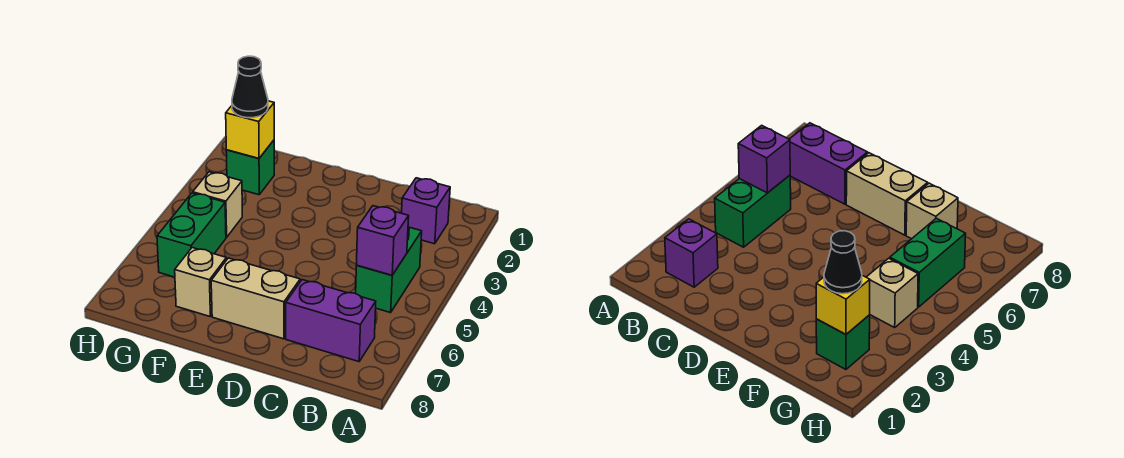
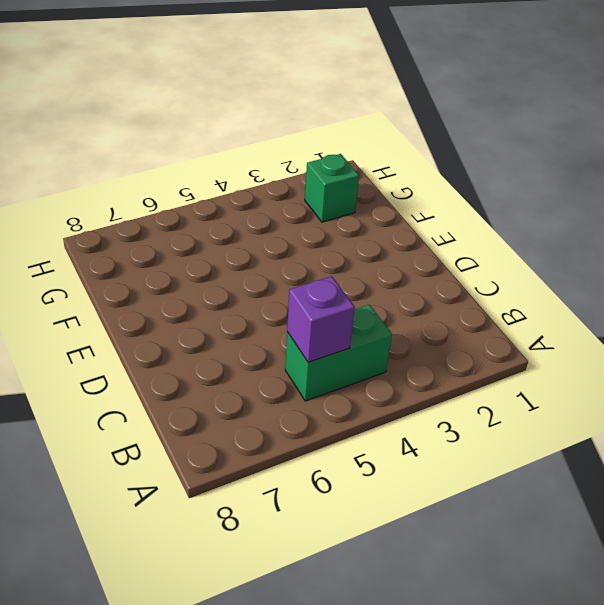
none -> purple brick B2 level 1
none -> purple brick B7:C7 level 1

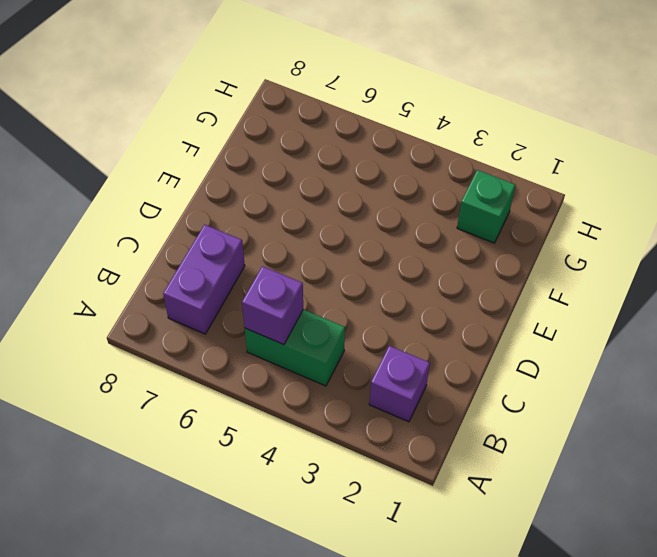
none -> tan brick D7:E7 level 1
none -> tan brick F7 level 1

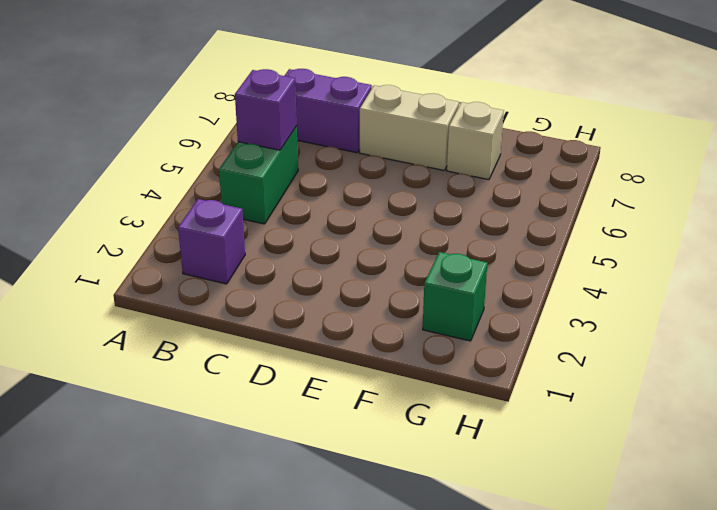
none -> tan brick G4 level 1
none -> green brick G5:G6 level 1

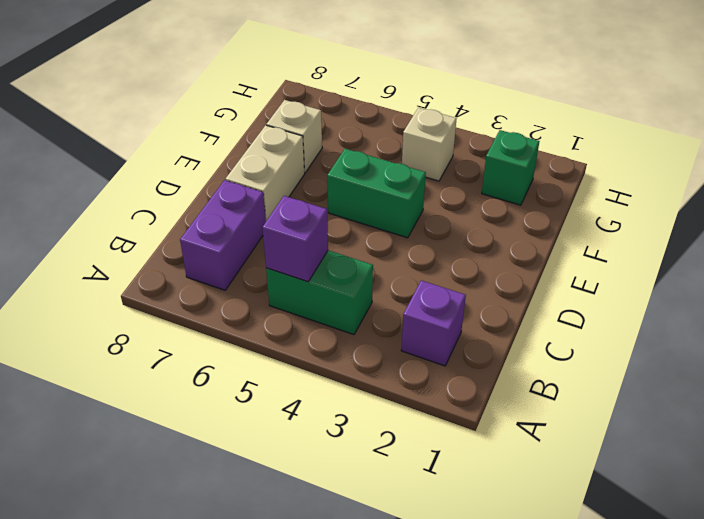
green brick E4:E5 level 1 -> green brick G5:G6 level 1
none -> yellow brick G2 level 2
none -> black cone G2 level 3

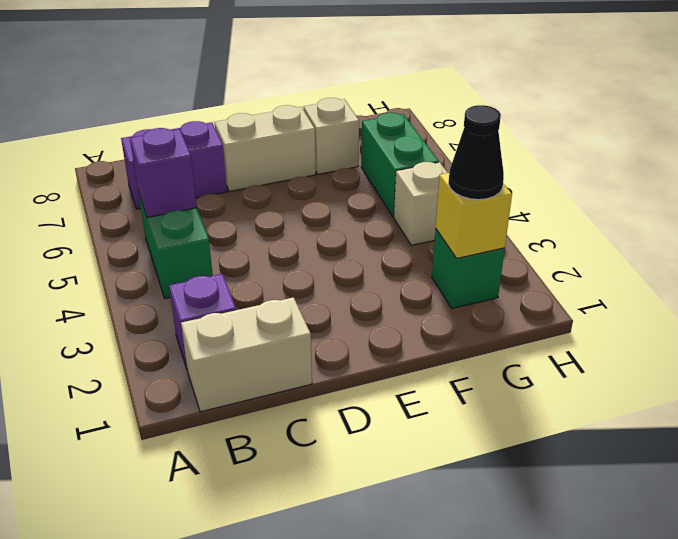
tan brick B1:C1 level 1 -> none

